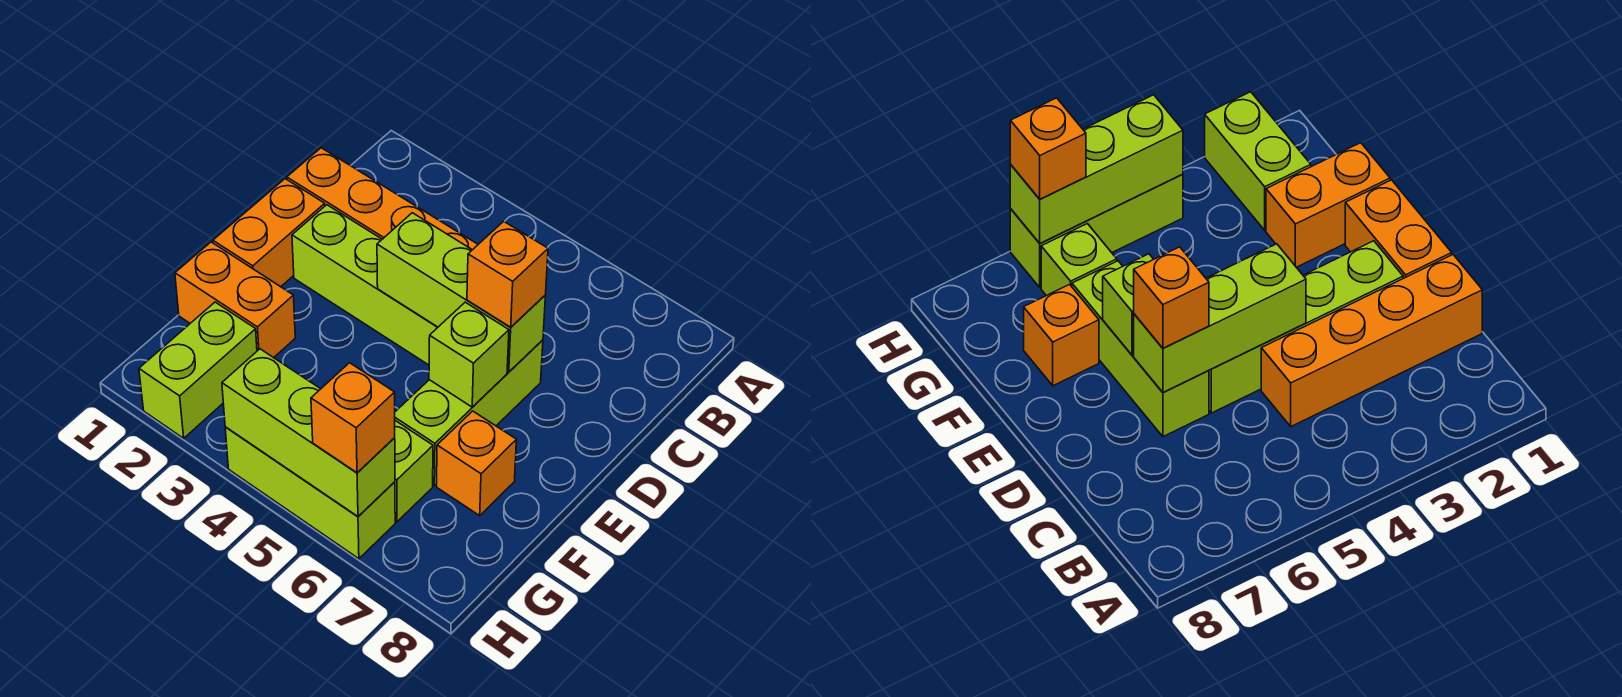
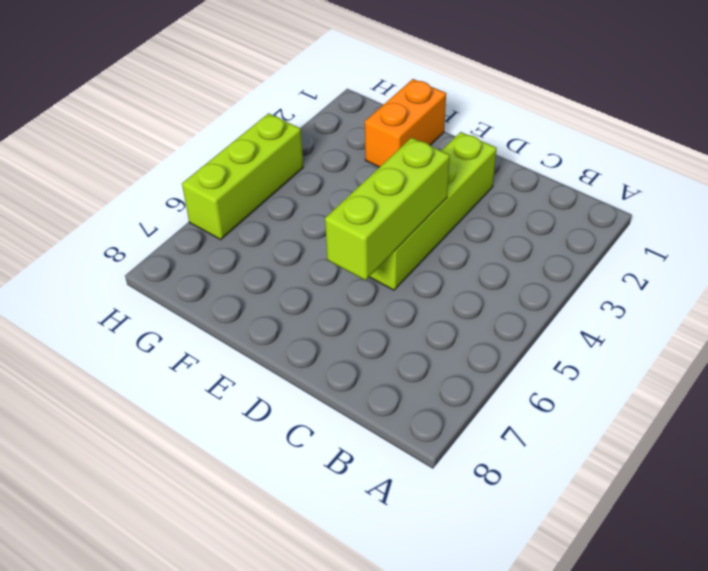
none -> orange brick C1:C4 level 1
none -> orange brick D1:E1 level 1
none -> lime brick D6:F6 level 1

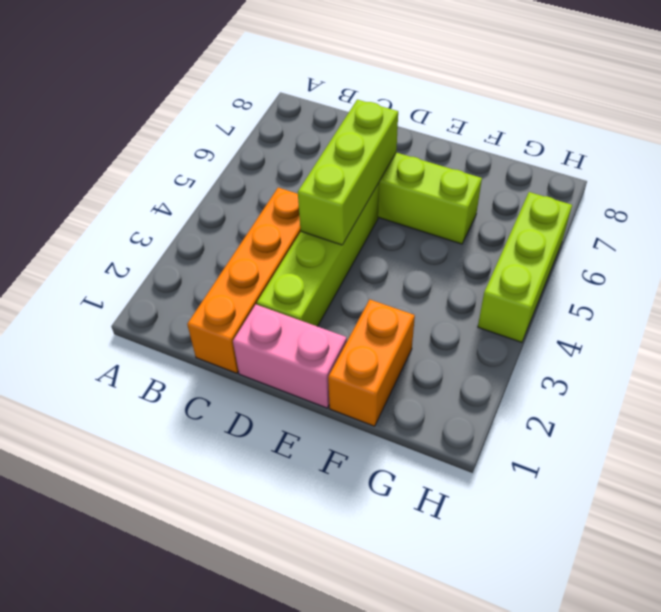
pink brick D1:E1 level 1 -> orange brick D1:E1 level 1
none -> orange brick F7 level 1
none -> lime brick G2:H2 level 1
none -> lime brick G6 level 1

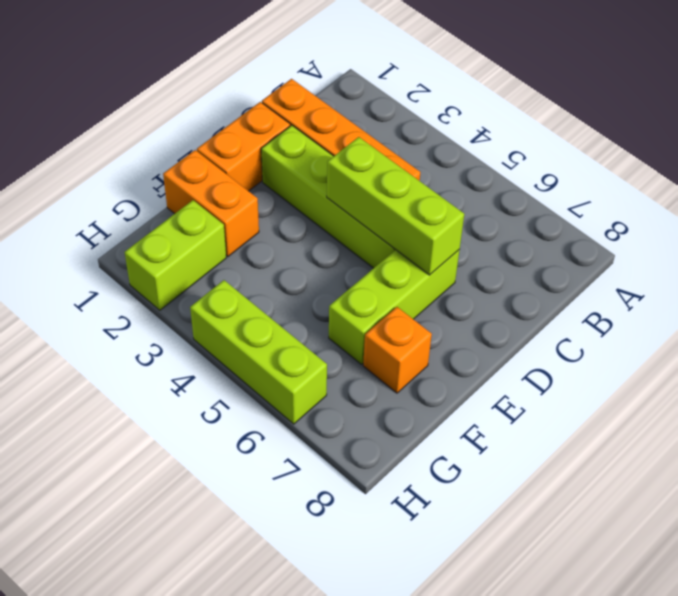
none -> lime brick G6 level 1
none -> lime brick E6 level 2
none -> lime brick H4:H6 level 2

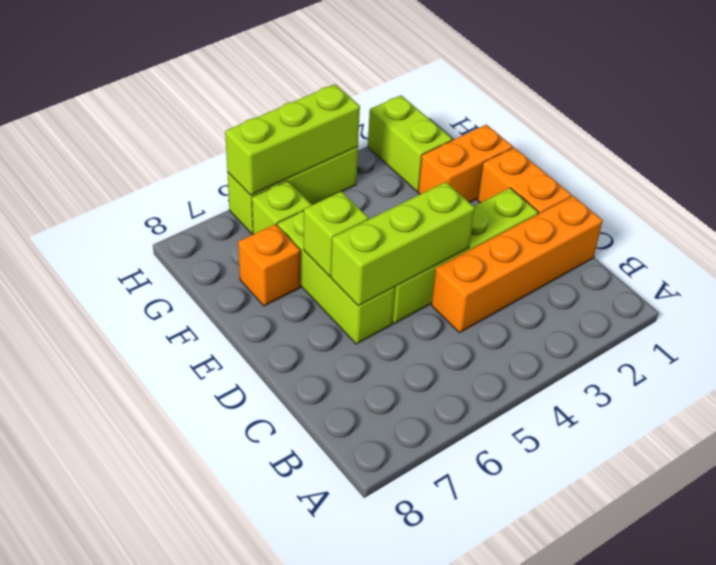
none -> orange brick D6 level 3
none -> orange brick H6 level 3

